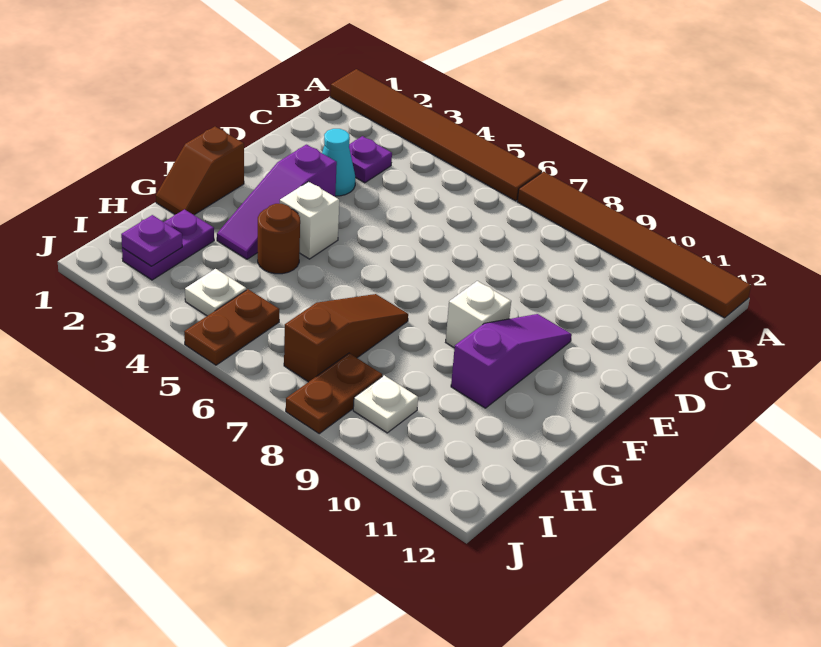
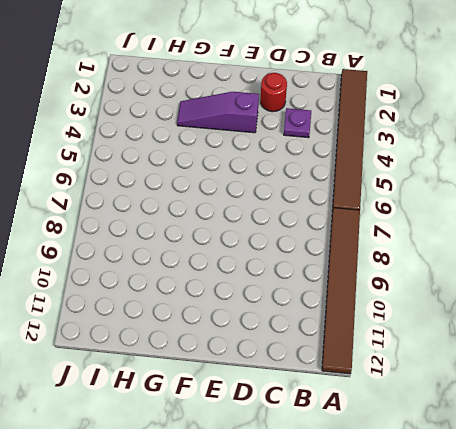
red round brick D2 level 1 -> none
none -> cyan cone D3 level 1
none -> purple slope E10:G10 level 1 top G
none -> brown slope F1:G1 level 1 top F

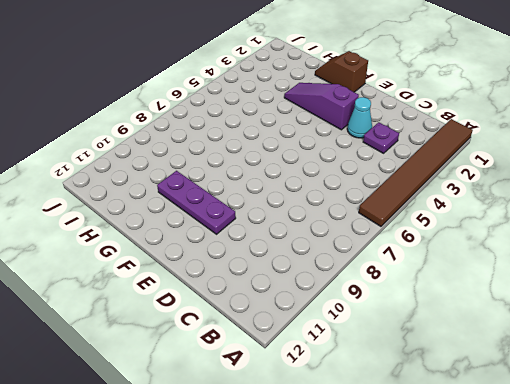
purple plate E10:G10 level 1 -> purple slope E10:G10 level 1 top G
none -> brown tile A7:A12 level 1
none -> white brick F4 level 1
none -> white brick F9 level 1

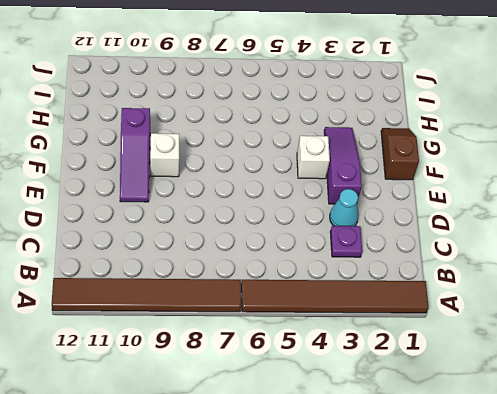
none -> brown round brick G4 level 1
none -> brown slope G7:I7 level 1 top I
none -> purple plate H2:I2 level 1

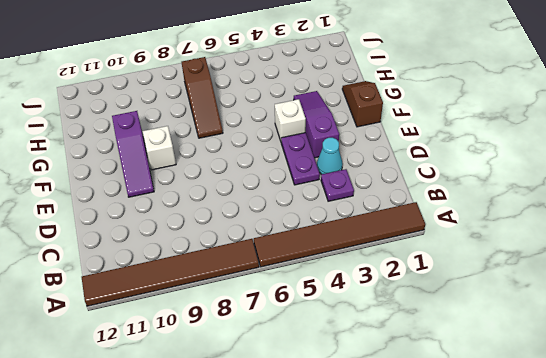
purple plate D4:E4 level 1 -> purple plate H2:I2 level 1
none -> brown round brick G4 level 1
none -> white plate I4 level 1
none -> brown plate I5:J5 level 1

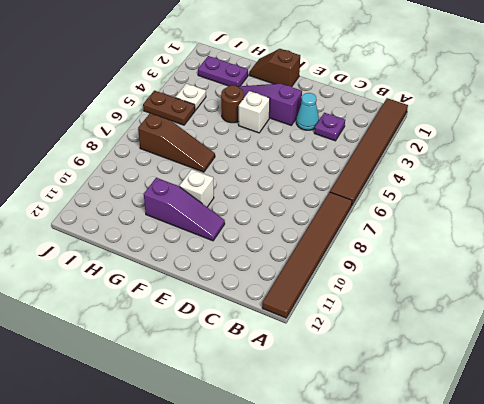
none -> brown plate I8:J8 level 1
none -> white plate I9 level 1
none -> purple plate I2 level 2

